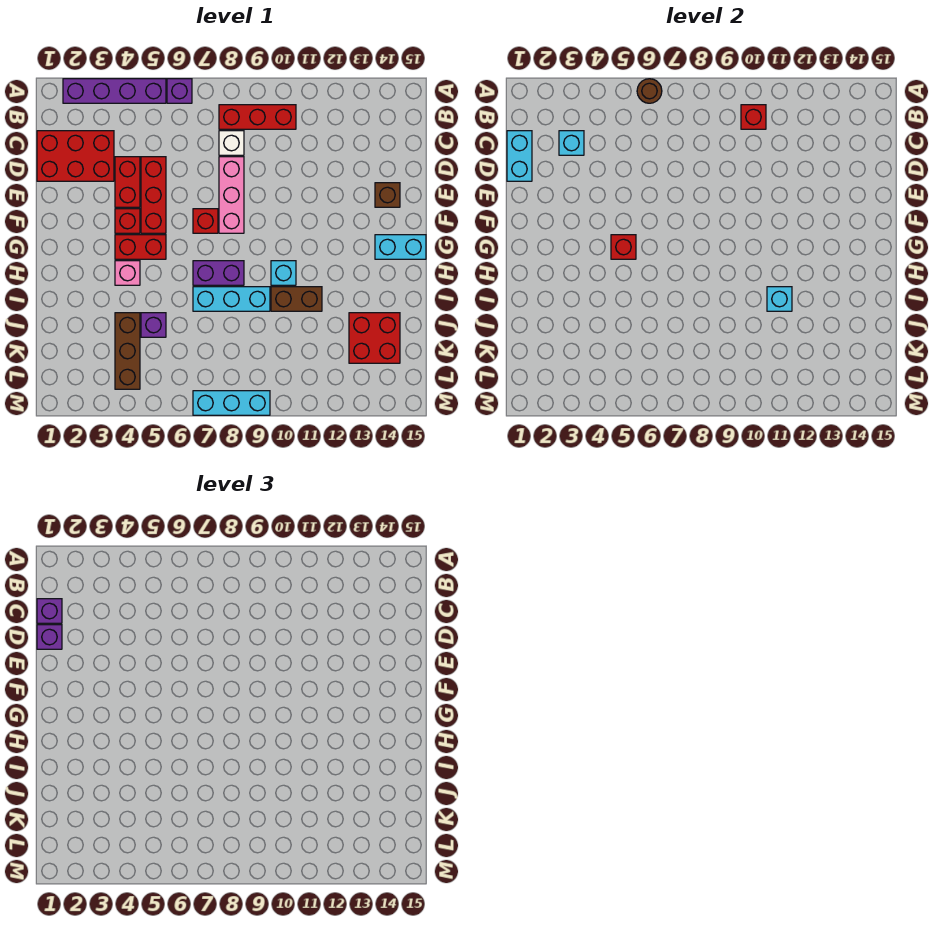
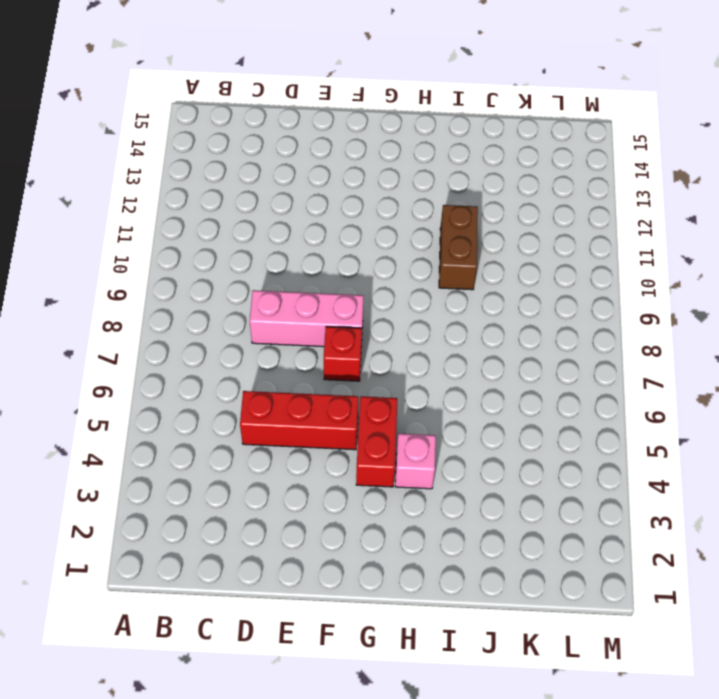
none -> purple brick A2:A5 level 1
none -> purple brick A6 level 1
none -> red brick B8:B10 level 1
none -> red brick C1:D3 level 1

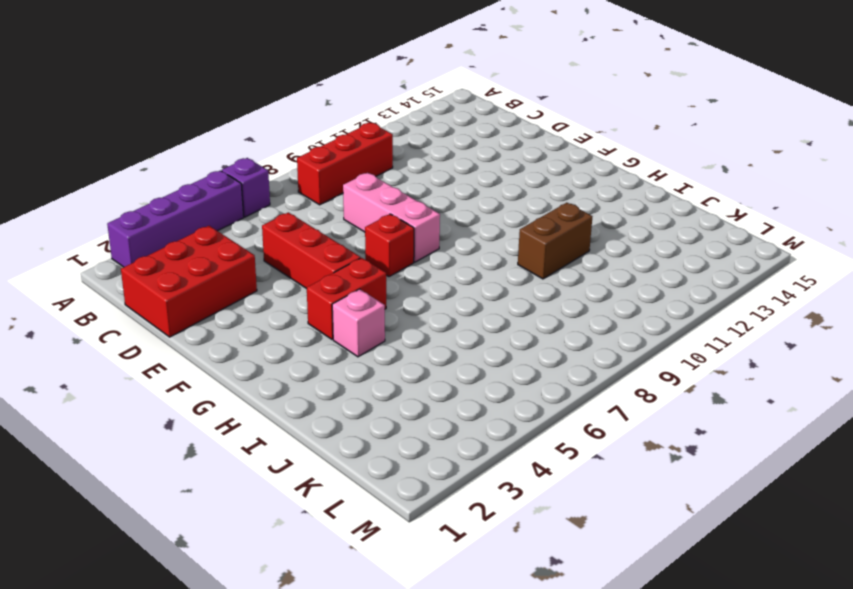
none -> white brick C8 level 1
none -> red brick D4:E4 level 1
none -> brown brick E14 level 1
none -> red brick F4 level 1

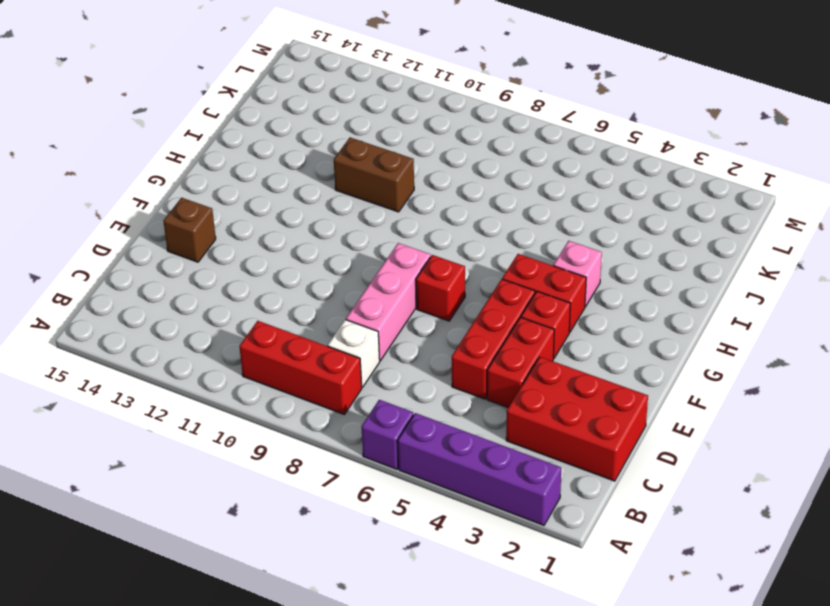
none -> cyan brick G14:G15 level 1
none -> purple brick H7:H8 level 1
none -> cyan brick H10 level 1
none -> cyan brick I7:I9 level 1

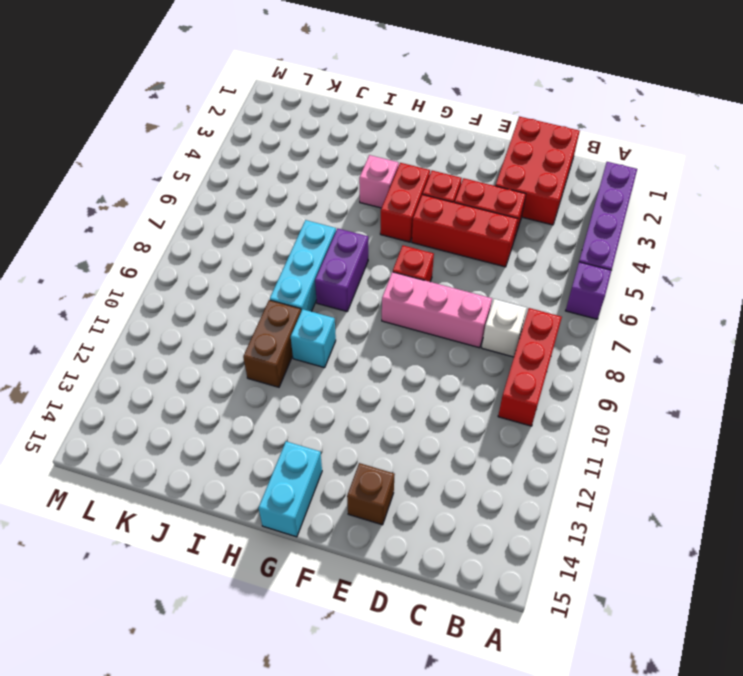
none -> brown brick J4:L4 level 1
none -> purple brick J5 level 1
none -> red brick J13:K14 level 1
none -> cyan brick M7:M9 level 1

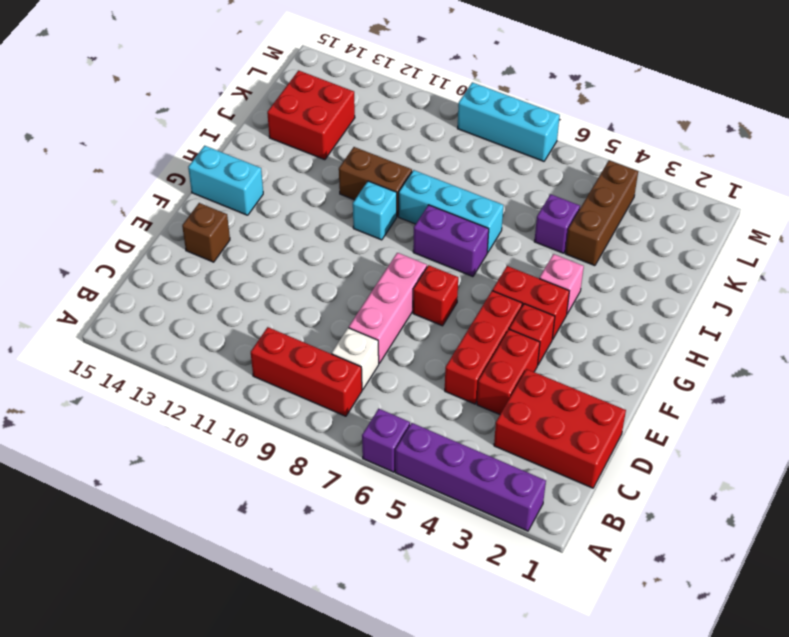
none -> brown round brick A6 level 2
none -> red brick B10 level 2
none -> cyan brick C1:D1 level 2
none -> cyan brick C3 level 2

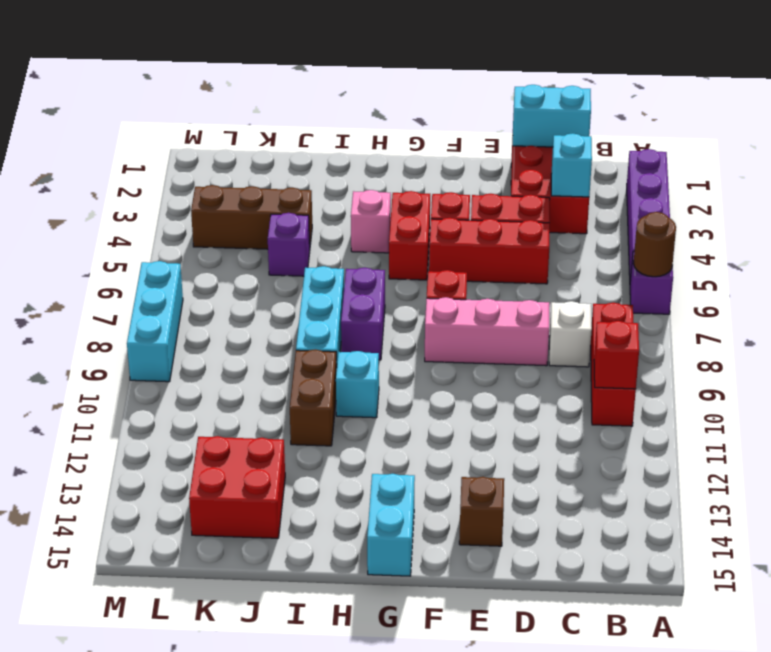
none -> red brick G5 level 2
none -> cyan brick I11 level 2
none -> purple brick C1 level 3
none -> purple brick D1 level 3

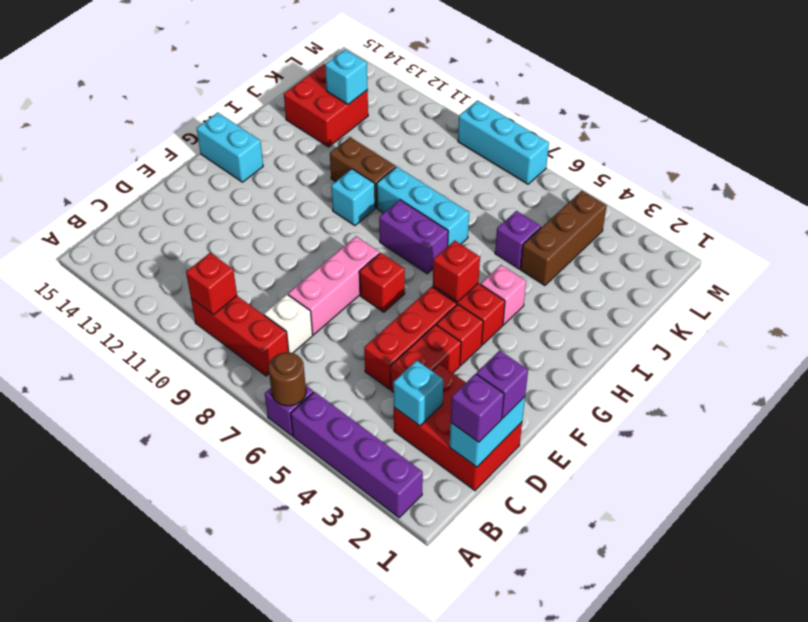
cyan brick K13 level 2 -> cyan brick I11 level 2
none -> brown brick E14 level 1

